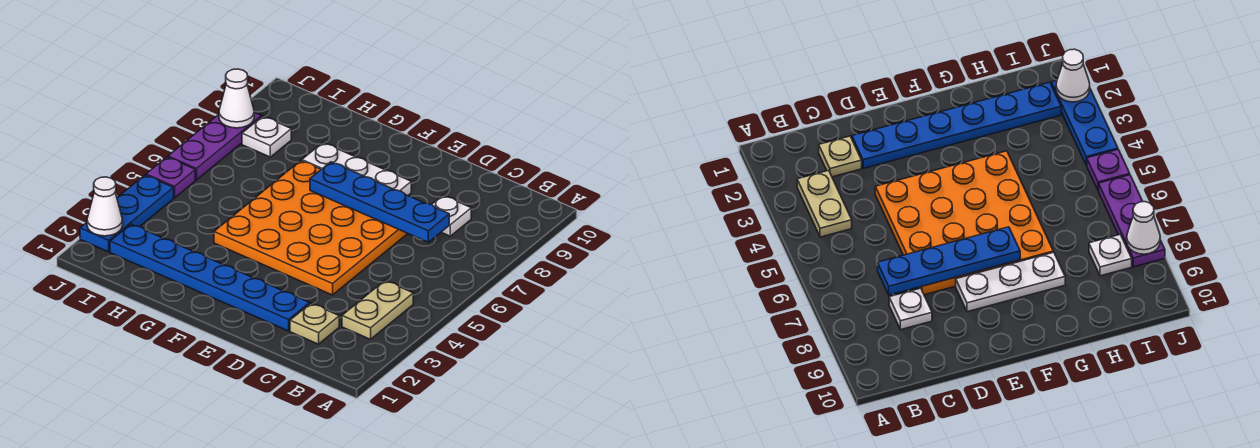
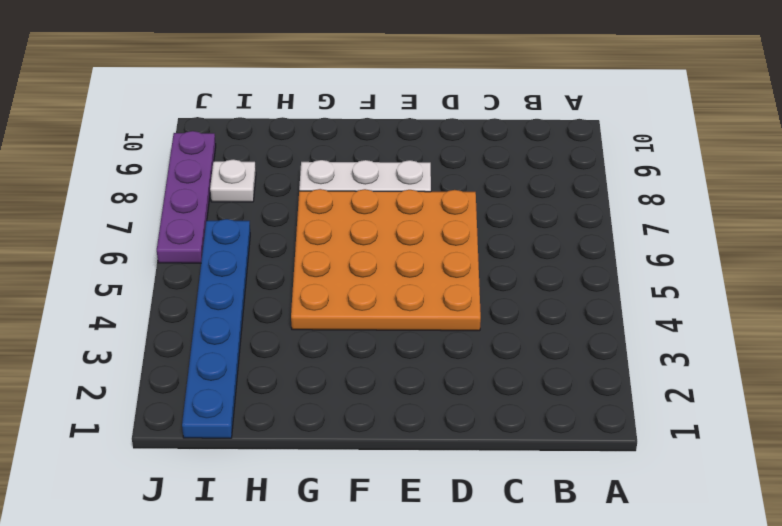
blue plate I1:I6 level 1 -> blue plate D2:I2 level 1
purple plate J6:J9 level 1 -> purple plate J6:J8 level 1
none -> tan plate B3:B4 level 1
none -> tan plate C2 level 1
none -> white plate C8 level 1

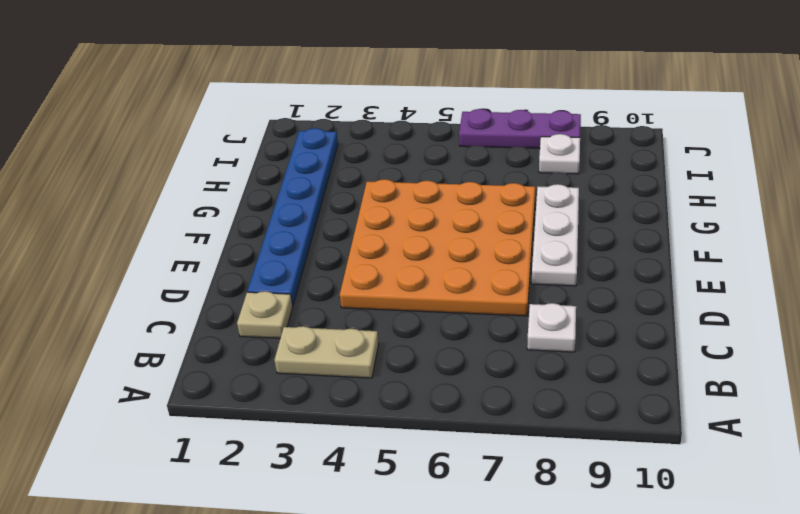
none -> blue plate J2:J4 level 1
none -> purple plate J5 level 1
none -> blue plate C7:F7 level 2

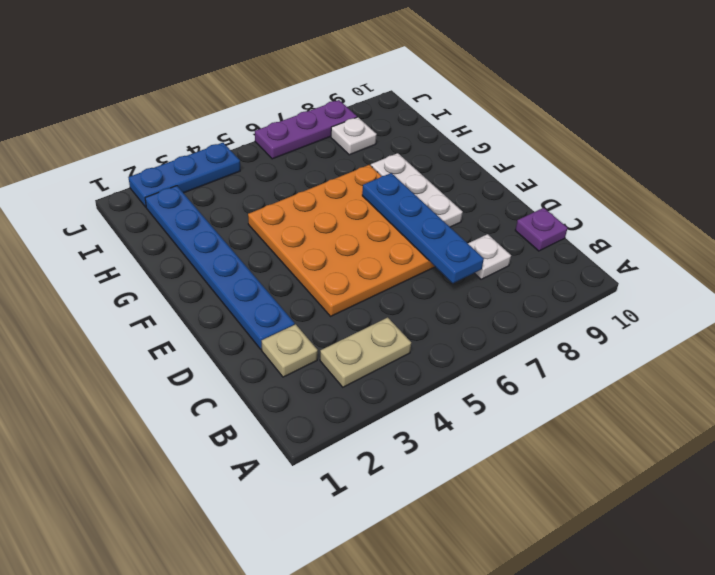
purple plate C10 level 1 -> purple plate J5 level 1
none -> white cone J2 level 2
none -> white cone J8 level 2

